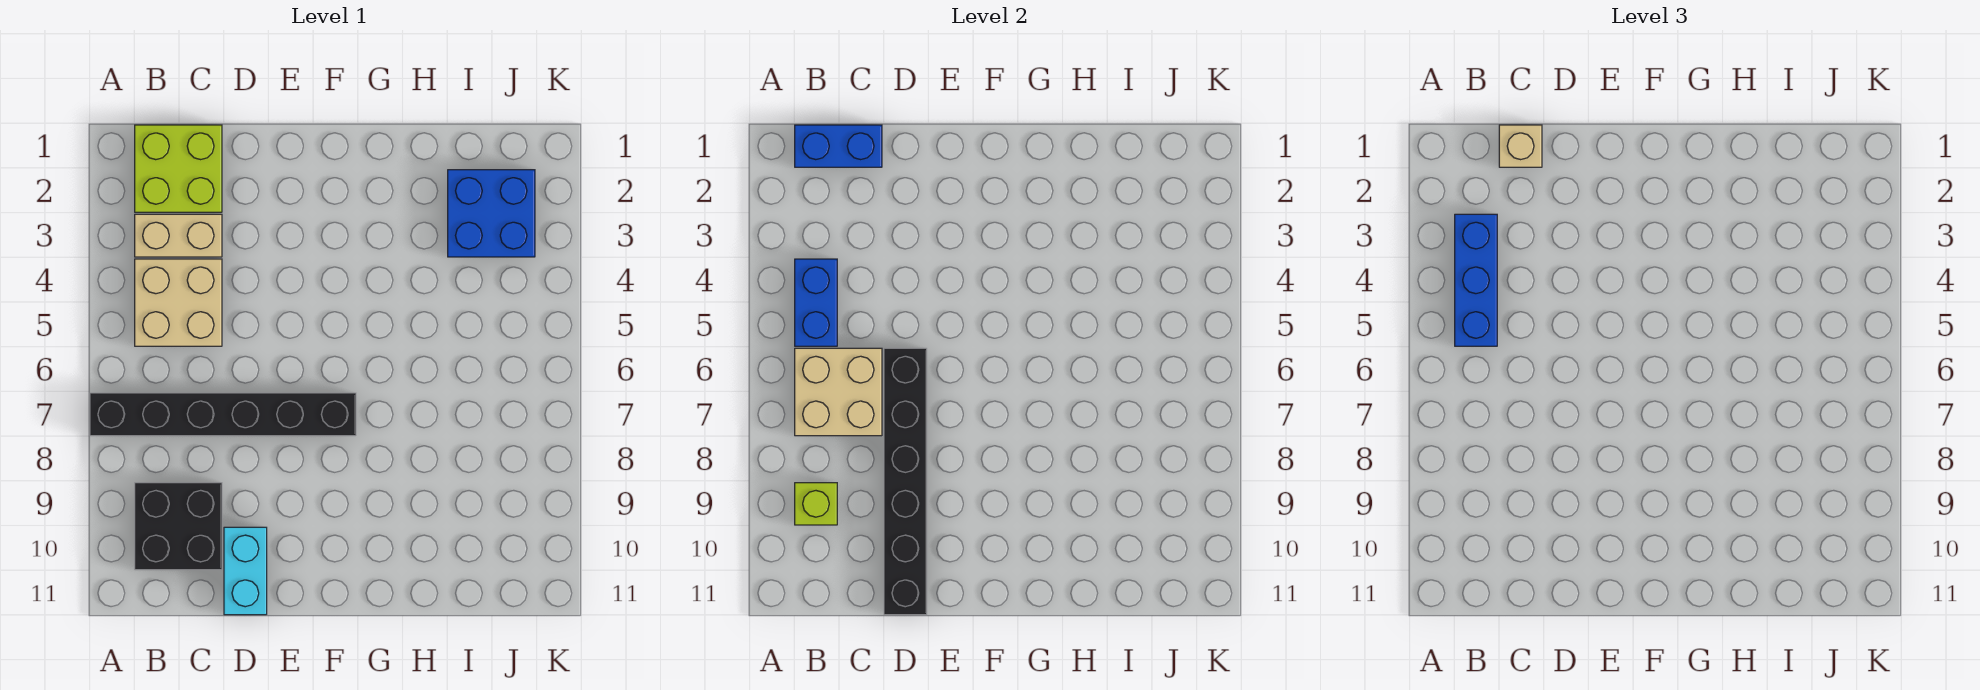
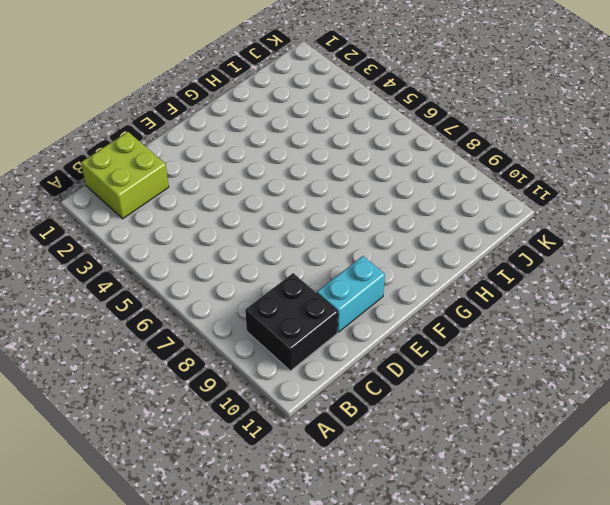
cyan brick D10:E10 level 1 -> cyan brick D10:D11 level 1
none -> black brick A7:F7 level 1
none -> tan brick B3:C3 level 1
none -> tan brick B4:C5 level 1

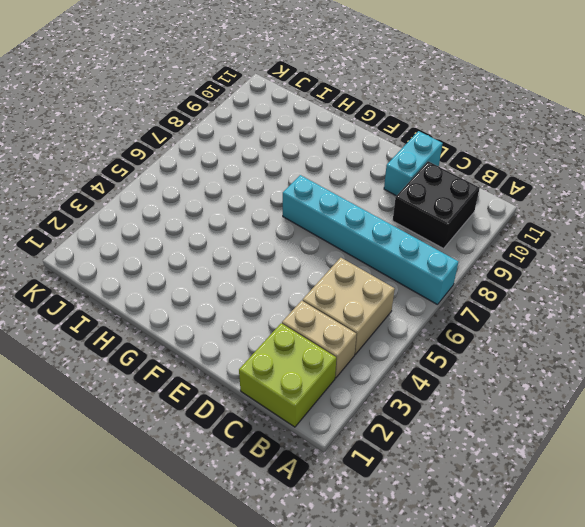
cyan brick A7:F7 level 1 -> black brick A7:F7 level 1
none -> blue brick I2:J3 level 1
none -> blue brick B1:C1 level 2
none -> blue brick B4:B5 level 2

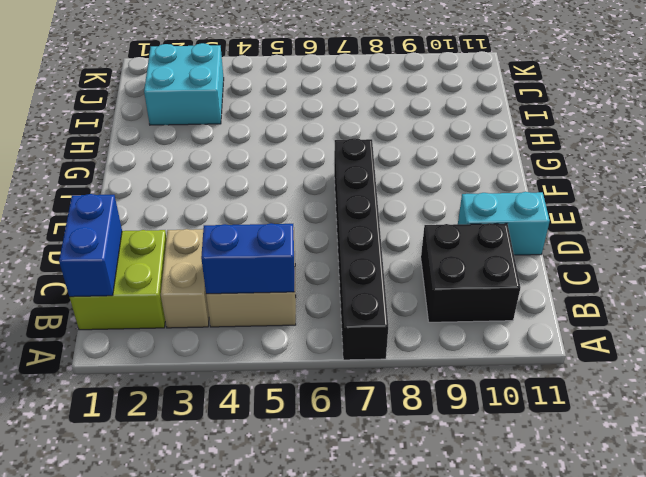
cyan brick I2:J3 level 1 -> blue brick I2:J3 level 1
none -> tan brick B6:C7 level 2
none -> lime brick B9 level 2
none -> black brick D6:D11 level 2

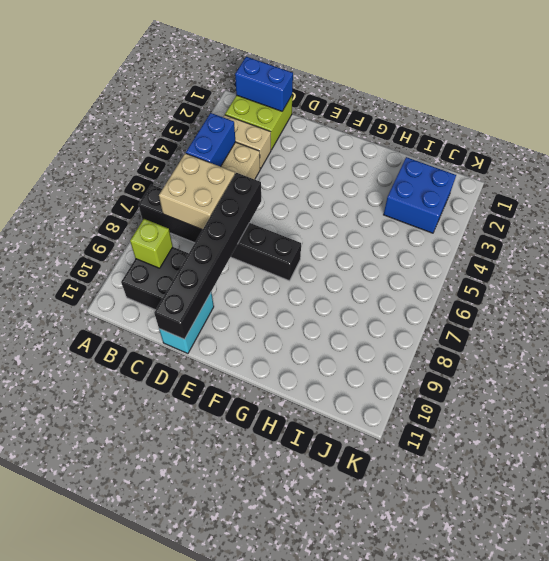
none -> blue brick B3:B5 level 3
none -> tan brick C1 level 3

